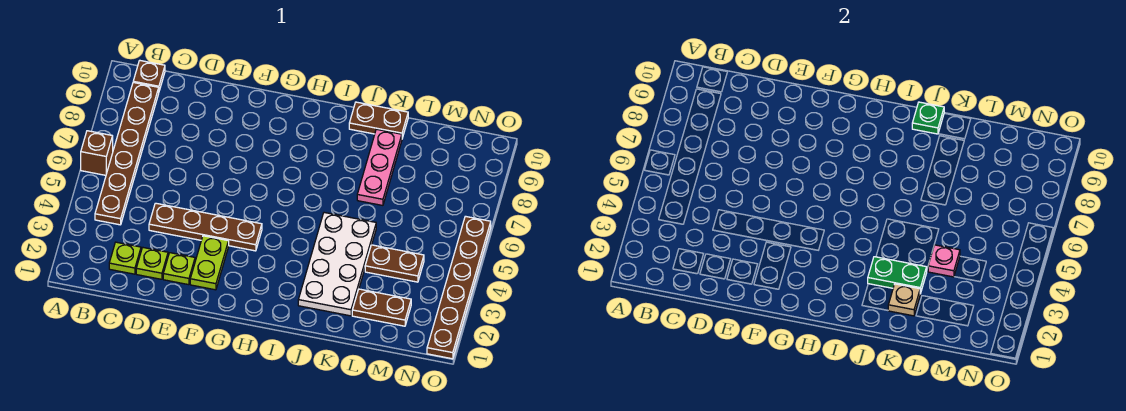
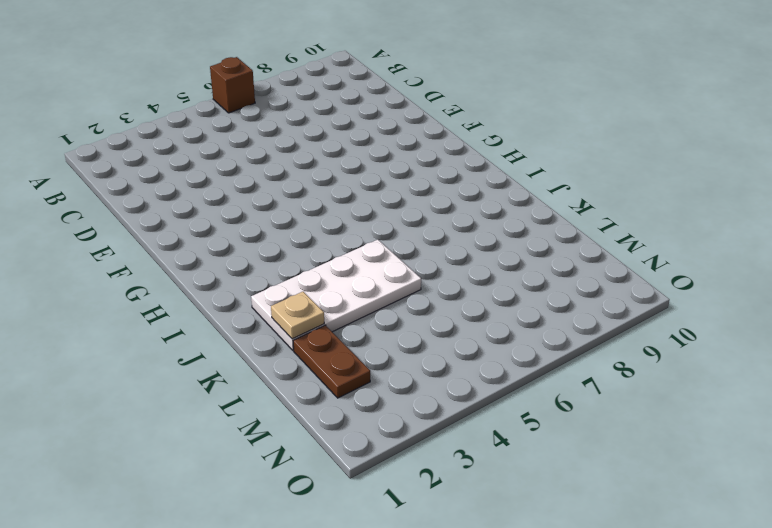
none -> brown plate B4:B9 level 1
none -> brown plate B10 level 1
none -> lime plate C2 level 1

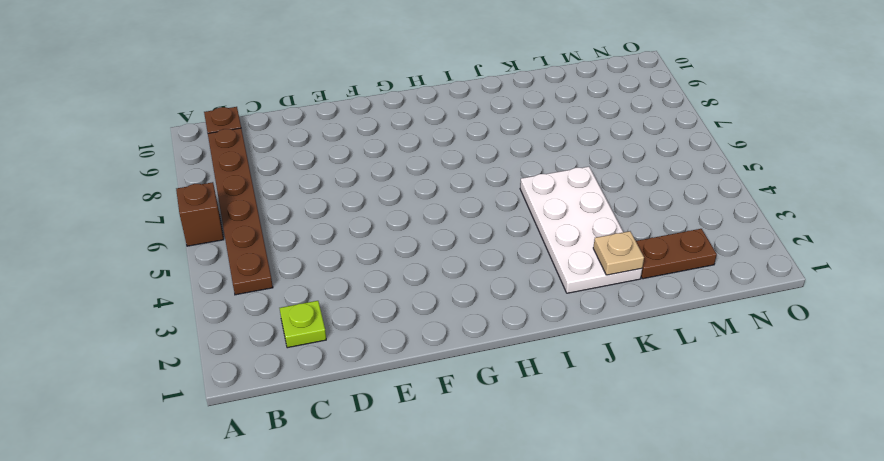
none -> lime plate D2 level 1
none -> brown plate D4:G4 level 1
none -> lime plate E2 level 1

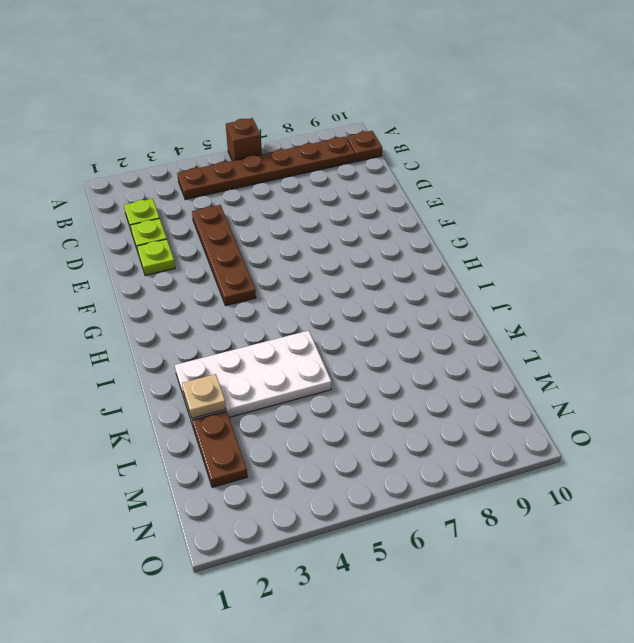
none -> lime plate F2:F3 level 1
none -> brown plate J10:K10 level 1
none -> pink plate K7:K9 level 1

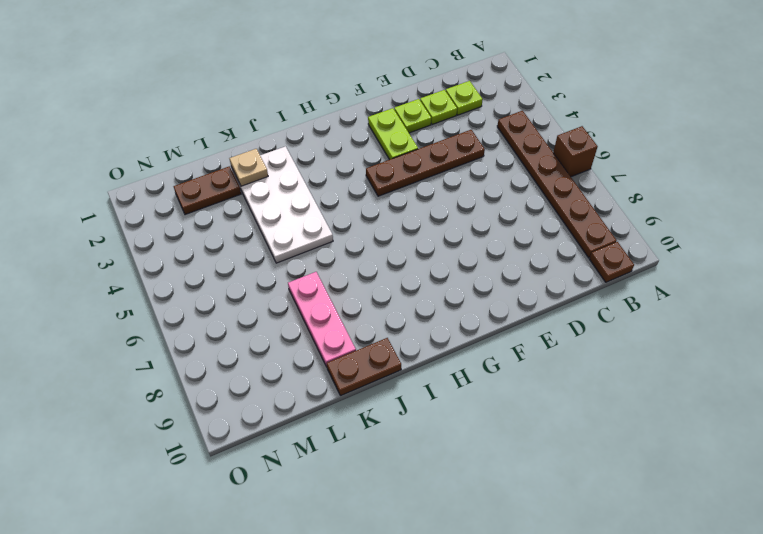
none -> brown plate L4:M4 level 1
none -> brown plate O1:O6 level 1
none -> green plate J3:K3 level 2

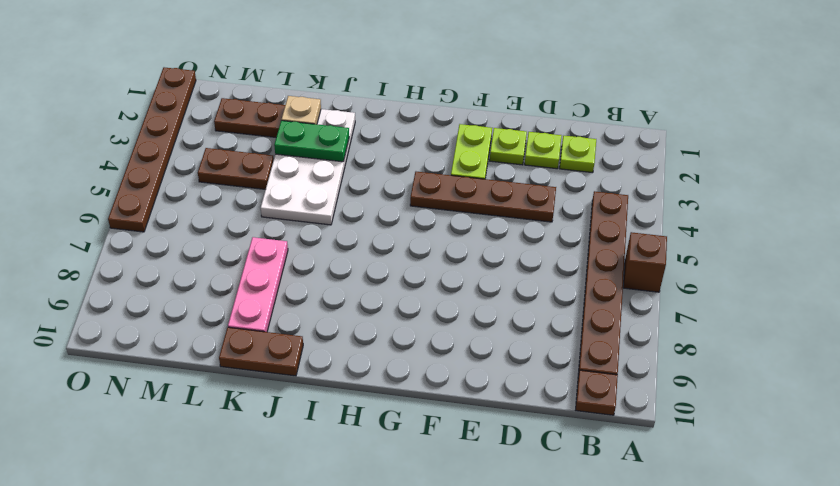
none -> green plate J10 level 2
none -> pink plate L4 level 2

